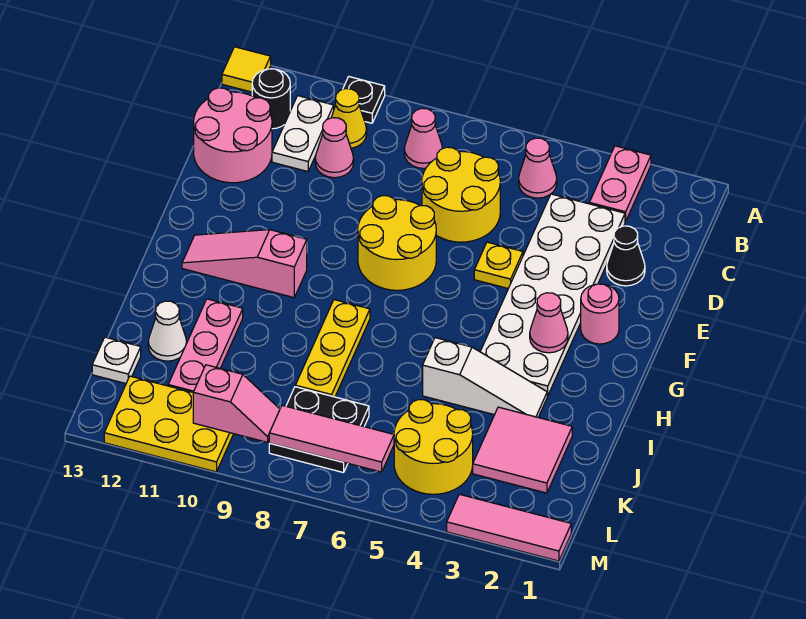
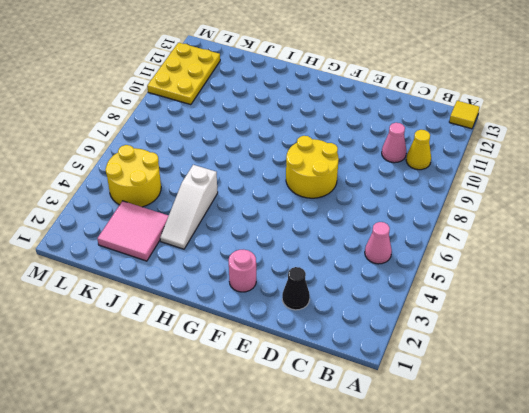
none -> pink plate A3:B3 level 1
none -> black plate A10 level 1
none -> pink cone B8 level 1
none -> white plate B11:C11 level 1

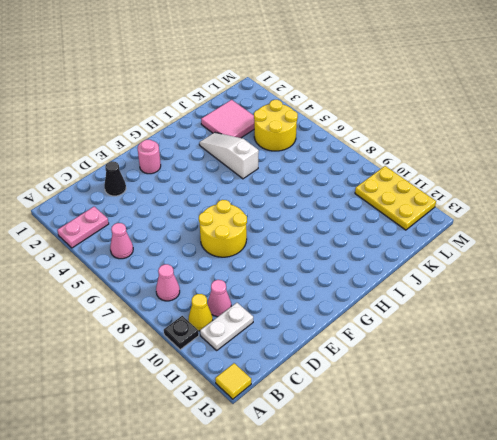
none -> black round brick B12 level 1
none -> white plate C3:H4 level 1
none -> yellow round brick C6:D7 level 1
none -> pink round brick C12:D13 level 1

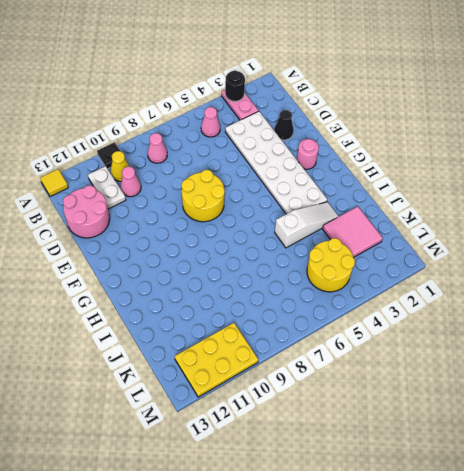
black round brick A3 level 2 -> black round brick B12 level 1
none -> yellow round brick C6:D7 level 1
none -> yellow plate E5 level 1
none -> pink slope G10:G12 level 1 top 10
none -> yellow plate H8:J8 level 1

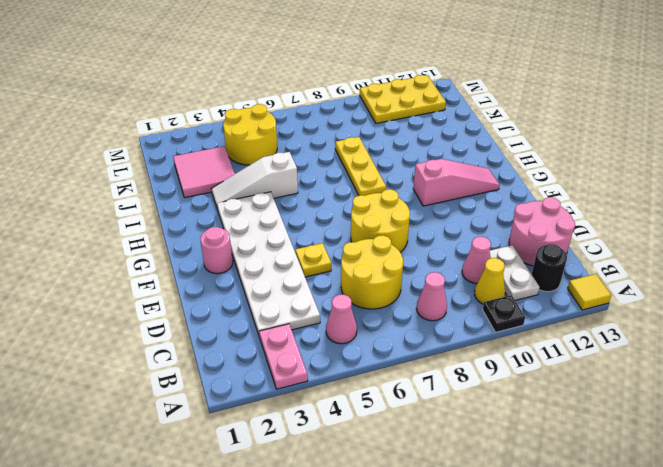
none -> black cone D2 level 1
none -> pink plate I11:K11 level 1
none -> white cone J12 level 1
none -> black plate K7:L8 level 1

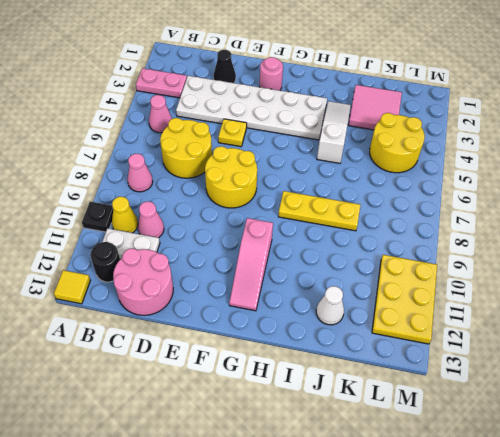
none -> pink plate I11:K11 level 1
none -> black plate K7:L8 level 1
none -> white plate K13 level 1
none -> pink tile M1:M3 level 1

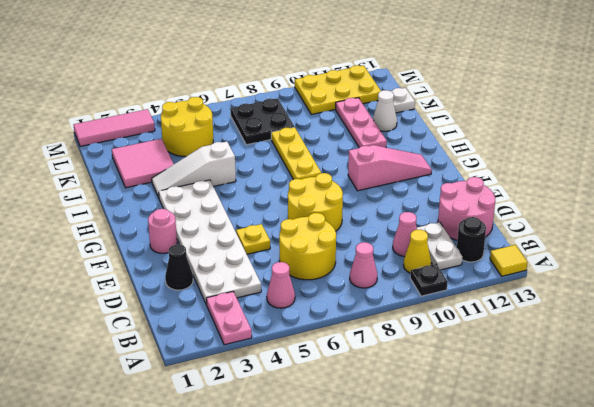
none -> pink cone G3 level 2
none -> pink tile L6:L8 level 2
none -> pink slope L9:L10 level 2 top 10

